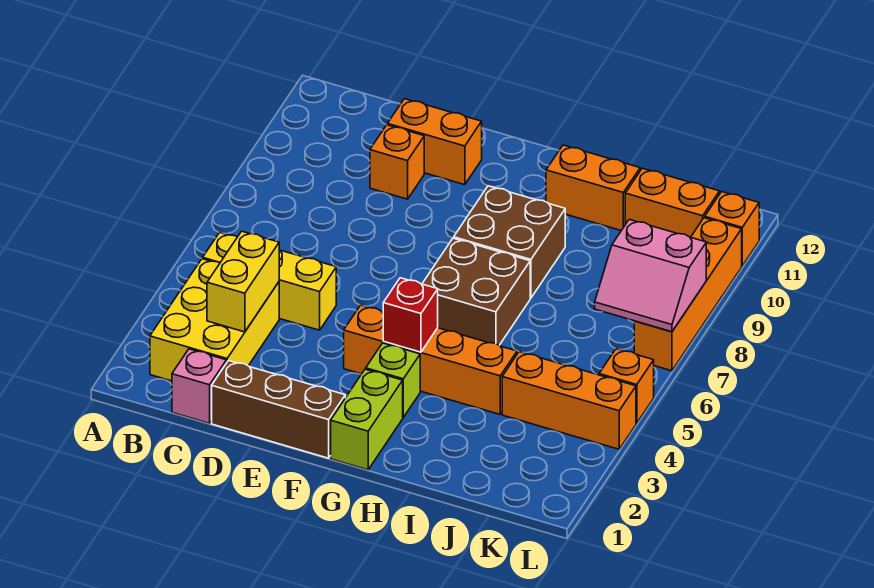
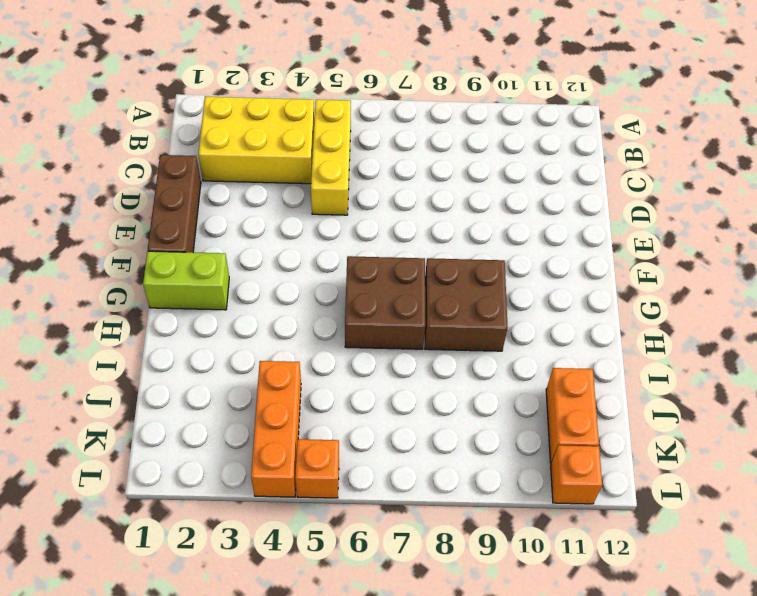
none -> pink brick C1 level 1
none -> orange brick D10 level 1
none -> orange brick D11:E11 level 1

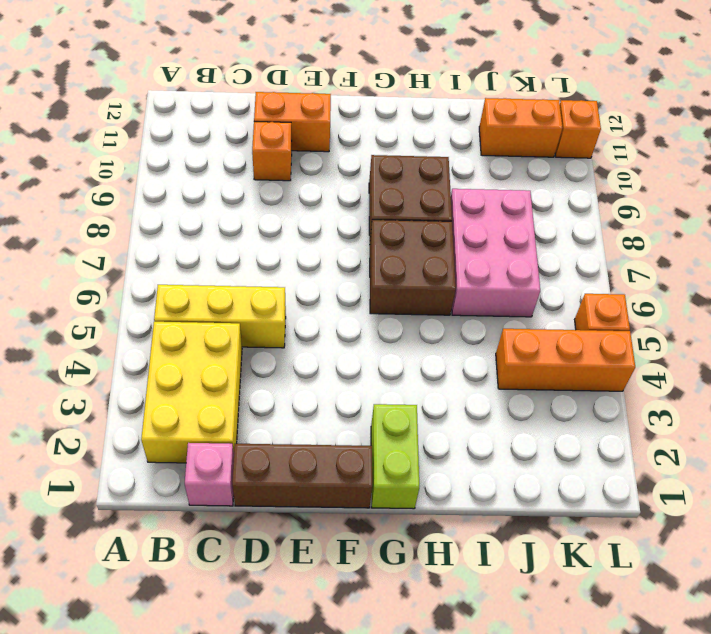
pink brick I6:J8 level 1 -> none
none -> orange brick F4:I4 level 1
none -> lime brick G3 level 1
none -> orange brick H11:I11 level 1

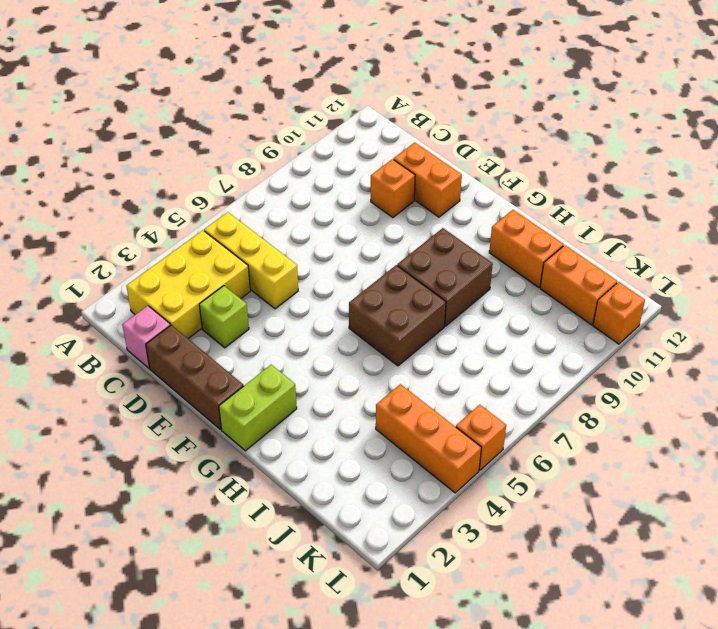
lime brick D3 level 1 -> lime brick G3 level 1
none -> orange brick F4:I4 level 1
none -> orange brick L7:L10 level 1
none -> yellow brick C3:C4 level 2

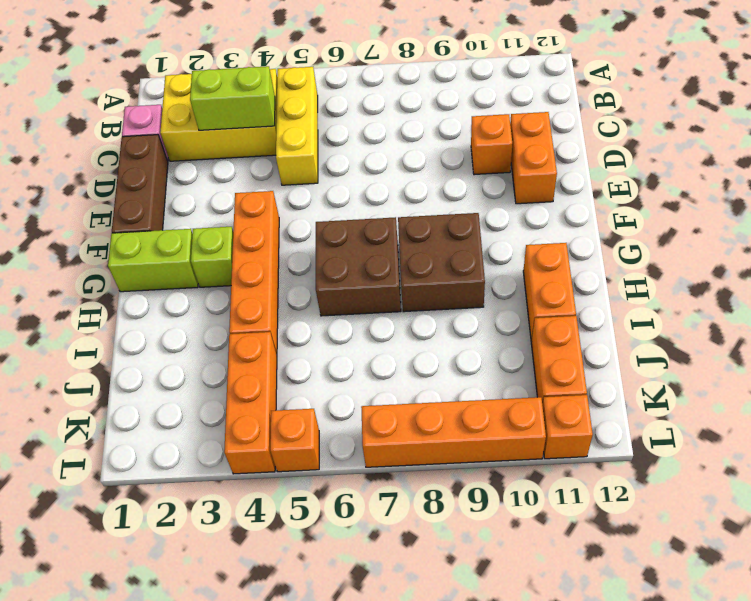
lime brick C3:C4 level 2 -> yellow brick C3:C4 level 2
none -> red brick G4 level 2
none -> pink slope K7:L8 level 2 top 8

